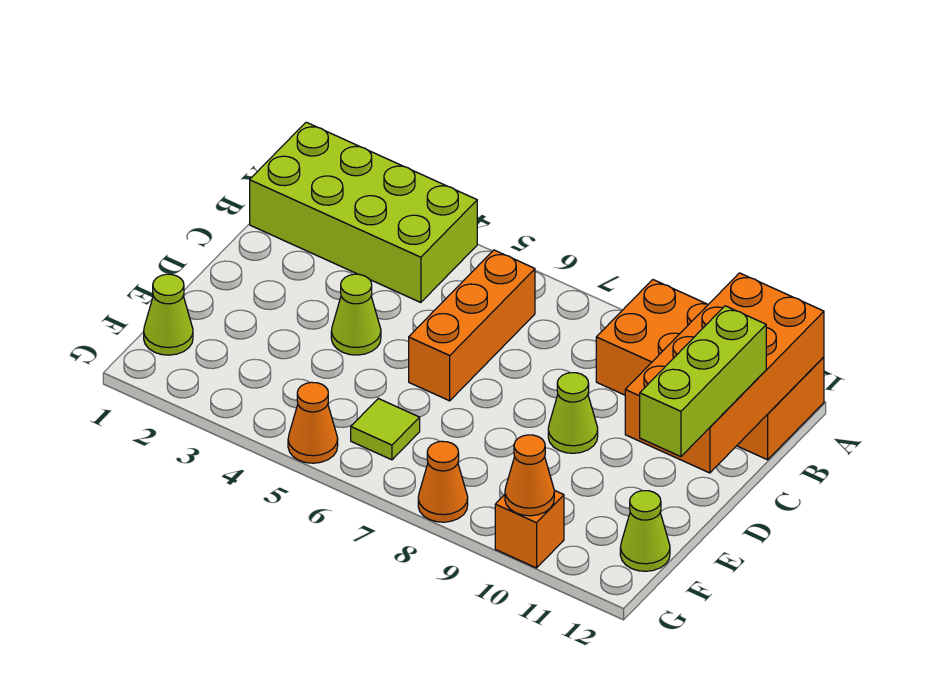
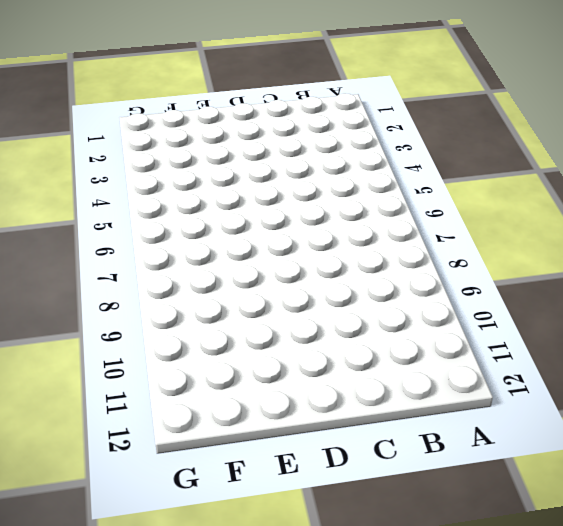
none -> lime brick A1:B4 level 1
none -> orange brick A9:B12 level 1
none -> orange brick B6:D6 level 1

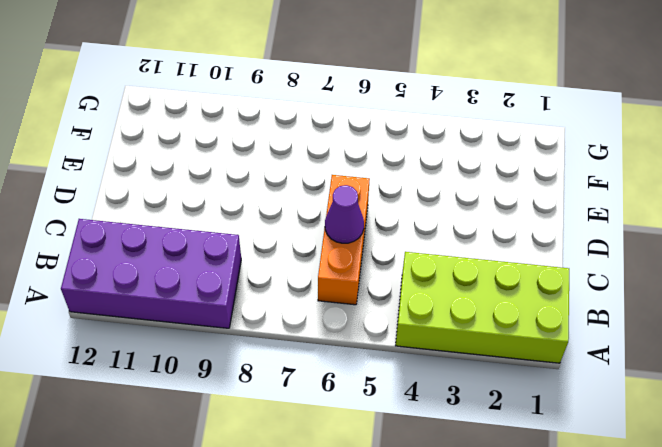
purple brick A9:B12 level 1 -> orange brick A9:B12 level 1
purple cone C6 level 2 -> none
none -> lime cone D4 level 1
none -> lime cone D9 level 1
none -> lime cone F1 level 1

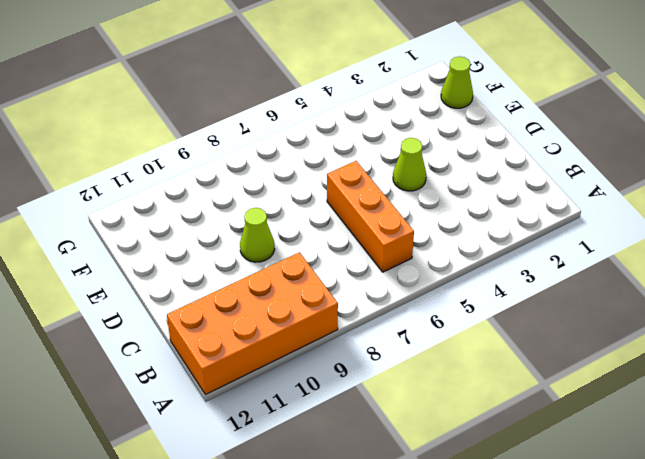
none -> lime brick A1:B4 level 1
none -> lime tile F6 level 1
none -> lime cone F12 level 1

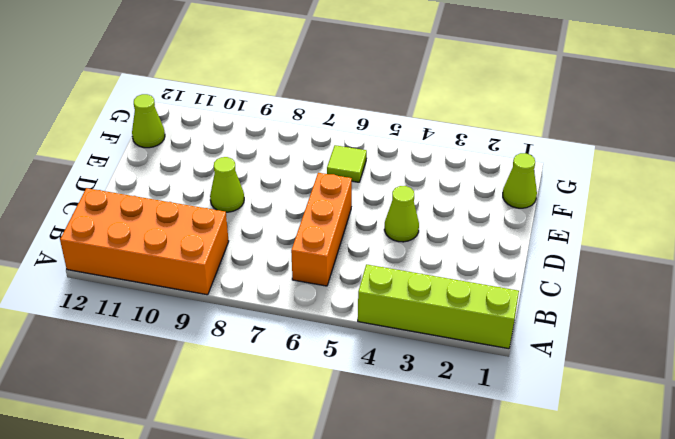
lime brick A1:A4 level 1 -> lime brick A1:B4 level 1
none -> orange cone G5 level 1
none -> orange cone G8 level 1
none -> orange brick G10 level 1

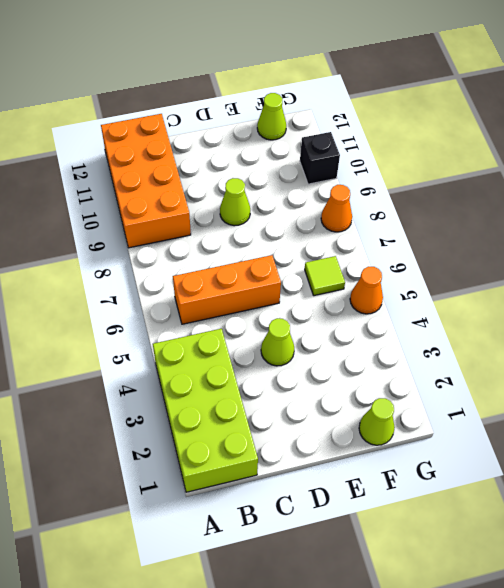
black brick G10 level 1 -> orange brick G10 level 1
none -> orange brick A11:D12 level 2
none -> orange cone G10 level 2
none -> lime brick C12:E12 level 3

